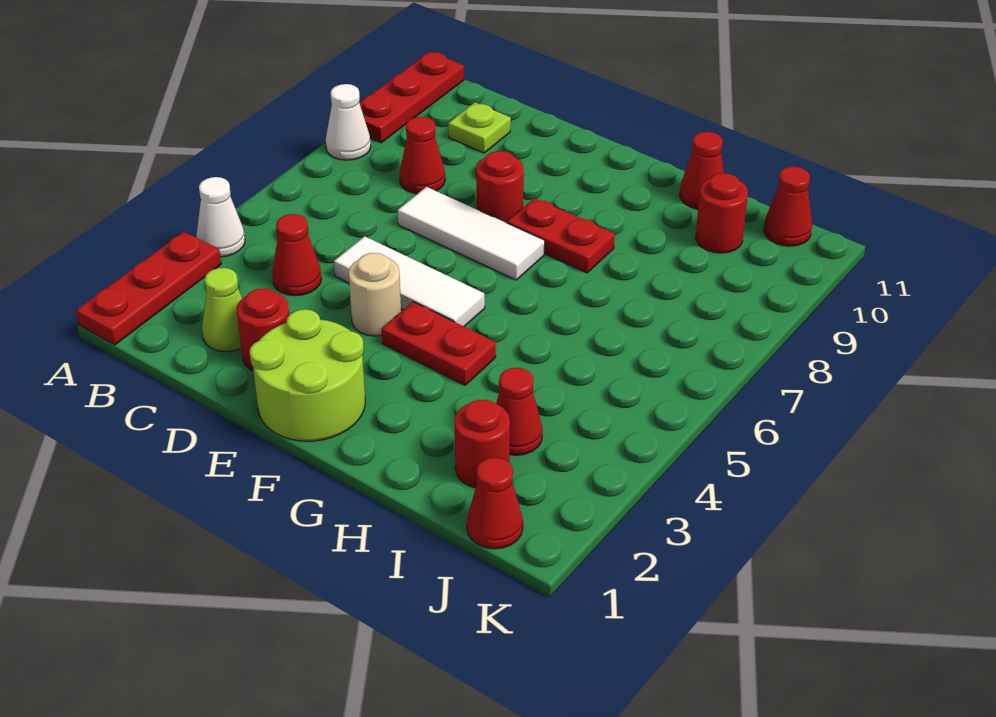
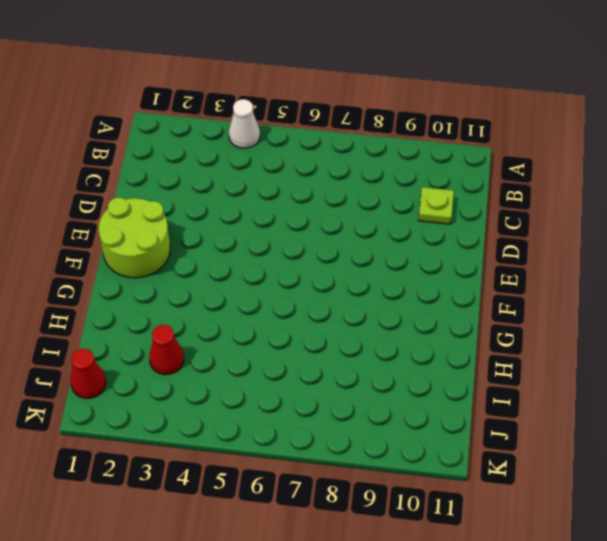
none -> red plate A1:A3 level 1
none -> white cone A8 level 1
none -> red plate A9:A11 level 1

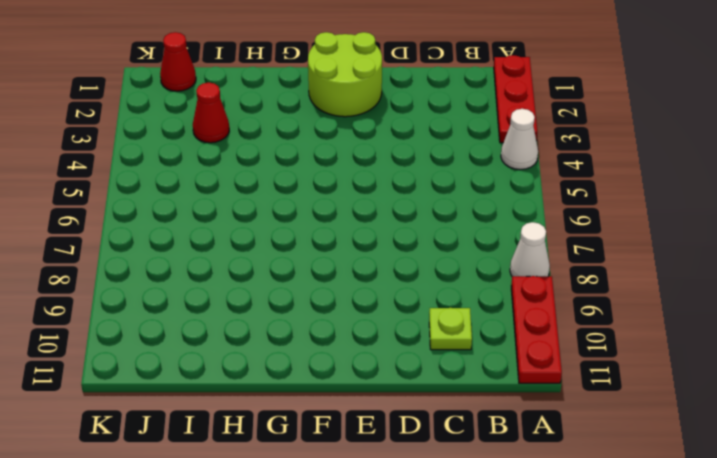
none -> lime cone C2 level 1
none -> red cone C4 level 1
none -> red cone C8 level 1

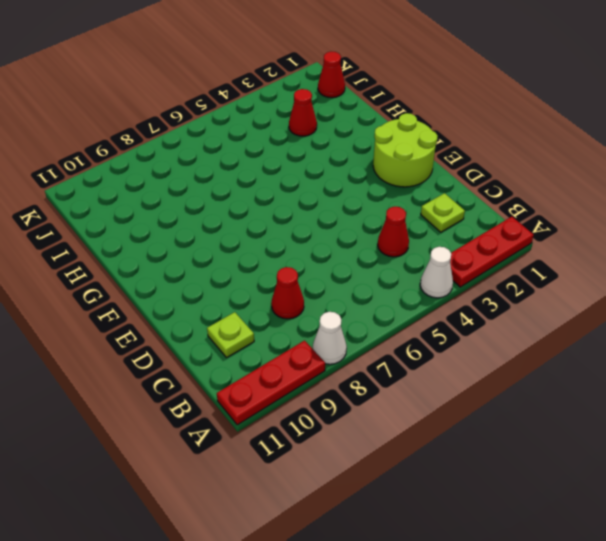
lime plate C2 level 1 -> lime cone C2 level 1
none -> red round brick D2 level 1
none -> white tile D5:F5 level 1
none -> white tile D7:F7 level 1

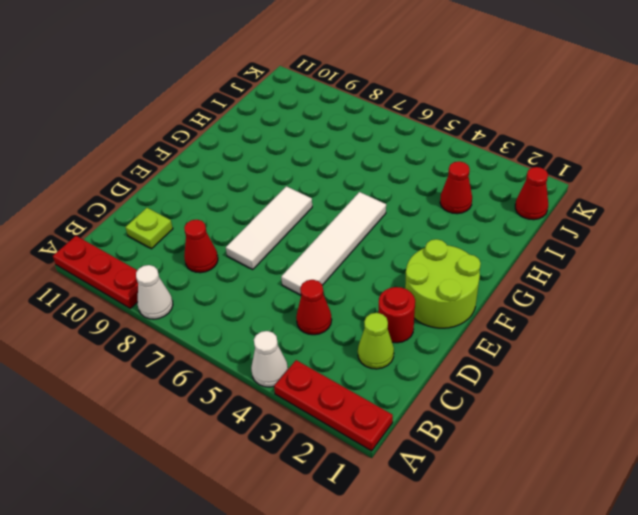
white tile D5:G5 level 1 -> white tile D5:F5 level 1
none -> tan round brick E4 level 1
none -> red round brick E8 level 1
none -> red plate F4:G4 level 1

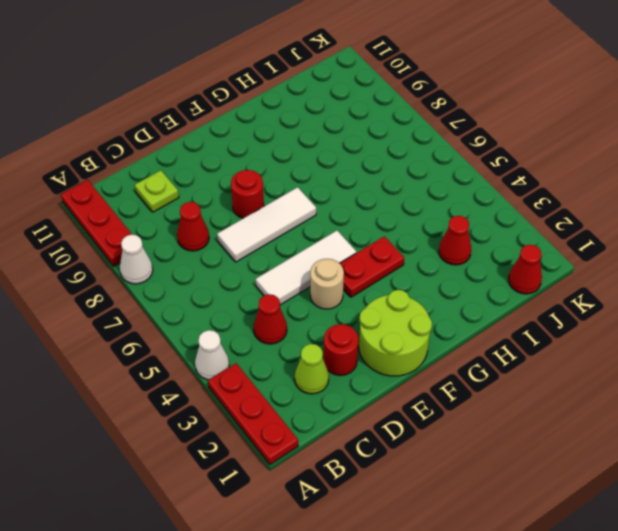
none -> red plate F8:G8 level 1
none -> red cone H11 level 1
none -> red round brick I2 level 1

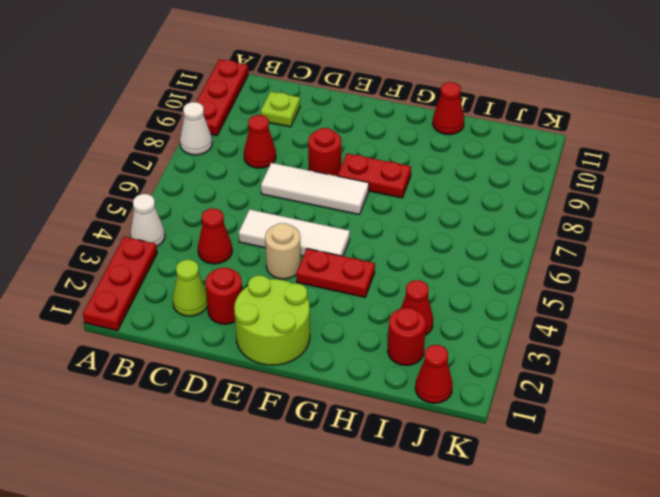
none -> red round brick I10 level 1
none -> red cone J11 level 1

